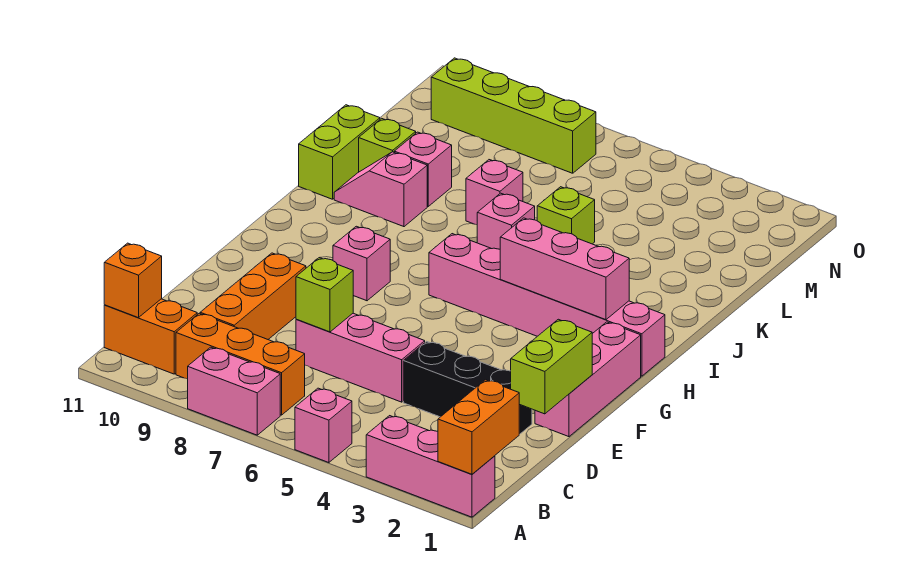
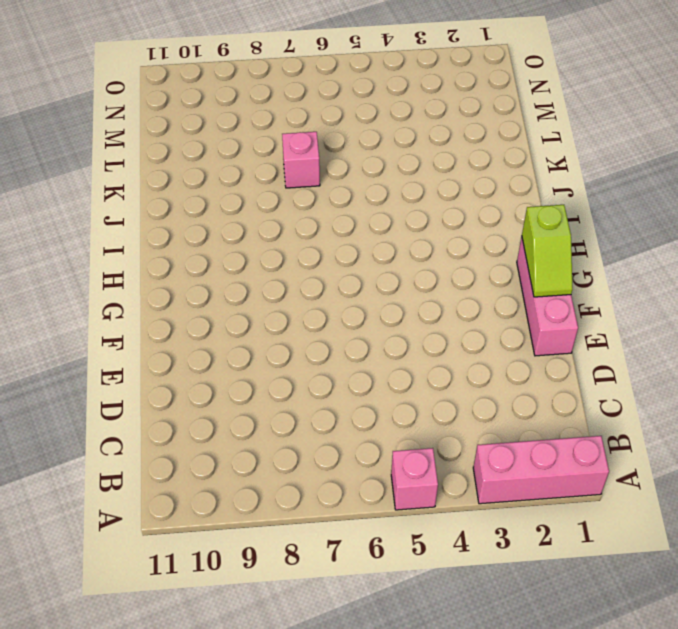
lime slope F1:G1 level 2 top G -> none
none -> pink brick A7:A8 level 1
none -> orange brick B7:B9 level 1
none -> orange brick B10:B11 level 1

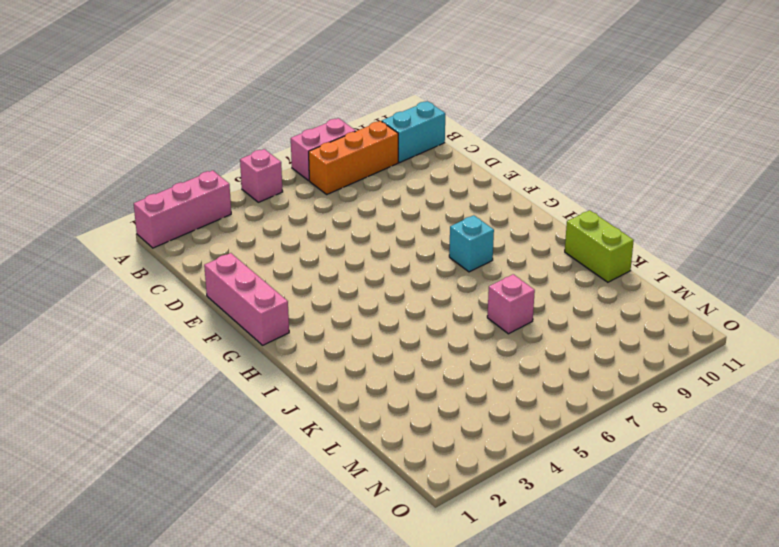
cyan brick B10:B11 level 1 -> orange brick B10:B11 level 1
cyan brick H8 level 1 -> none
none -> orange brick C9:E9 level 1
none -> black brick D2:D4 level 1
none -> pink brick D5:D7 level 1

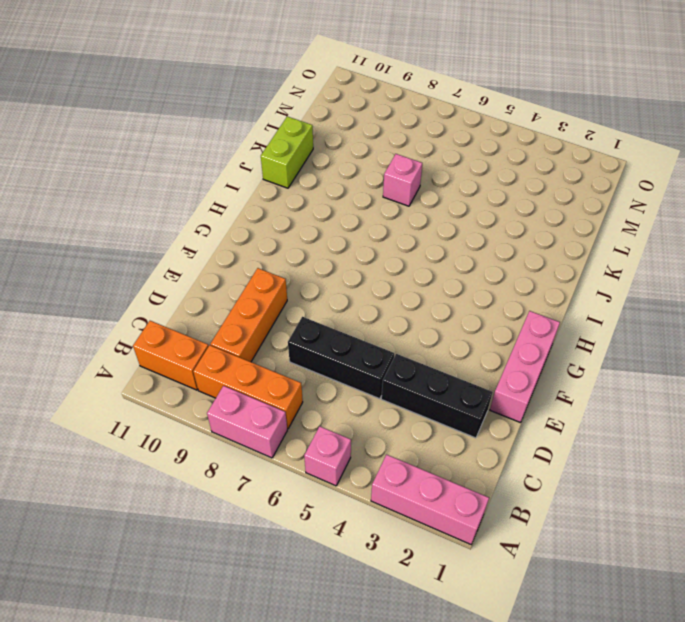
black brick D5:D7 level 1 -> pink brick D5:D7 level 1
none -> pink brick G8 level 1
none -> pink brick H1:H6 level 1
none -> pink brick J6 level 1

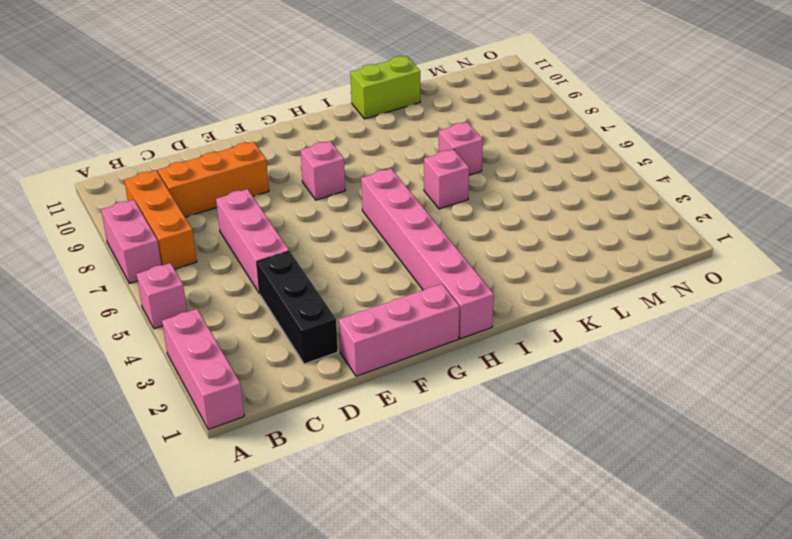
none -> orange brick B10:B11 level 1
none -> pink slope J9:J10 level 1 top 9
none -> lime brick K5 level 1

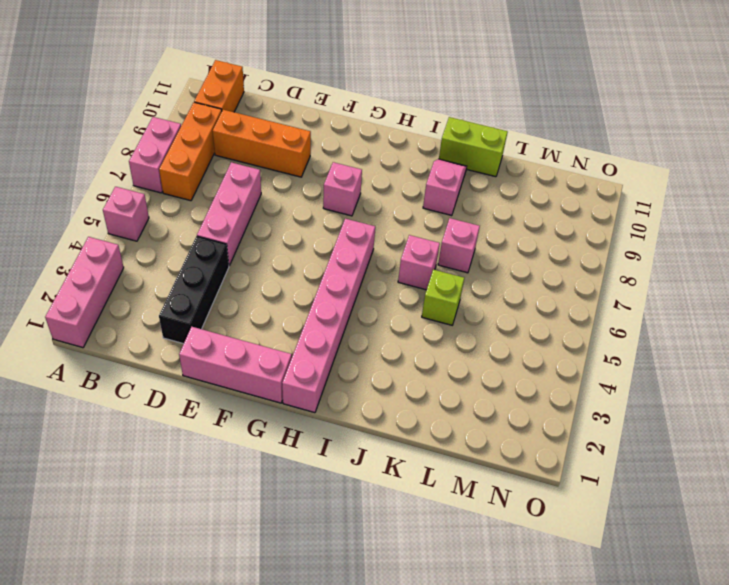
none -> pink brick K9 level 1
none -> lime brick K10 level 1
none -> lime brick N7:N10 level 1

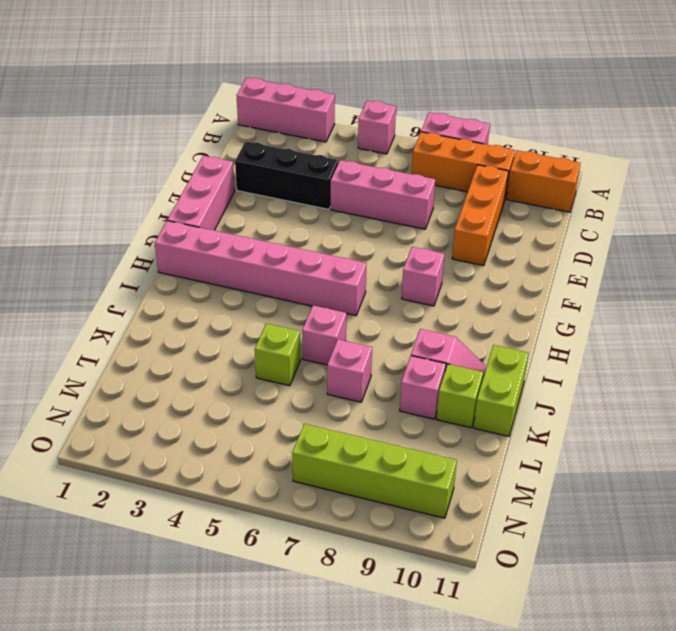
none -> orange brick A1:B1 level 2
none -> orange brick B11 level 2
none -> lime brick D1:E1 level 2

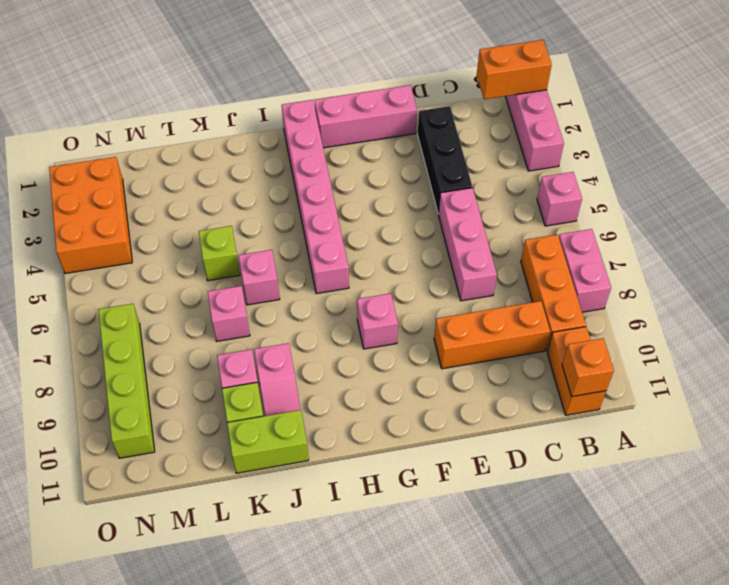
orange brick N2:O4 level 1 -> none
none -> lime brick D1:E1 level 2
none -> lime brick D7 level 2
none -> pink brick H2:H4 level 2

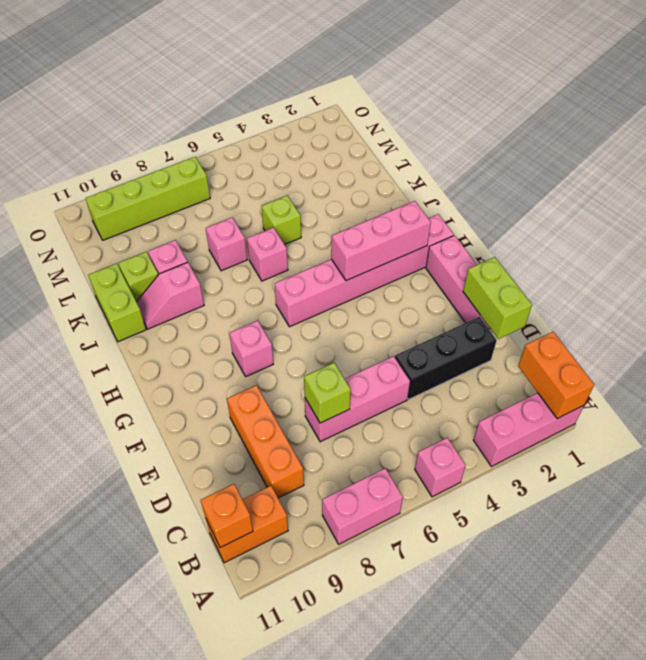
none -> orange brick B7:B9 level 1

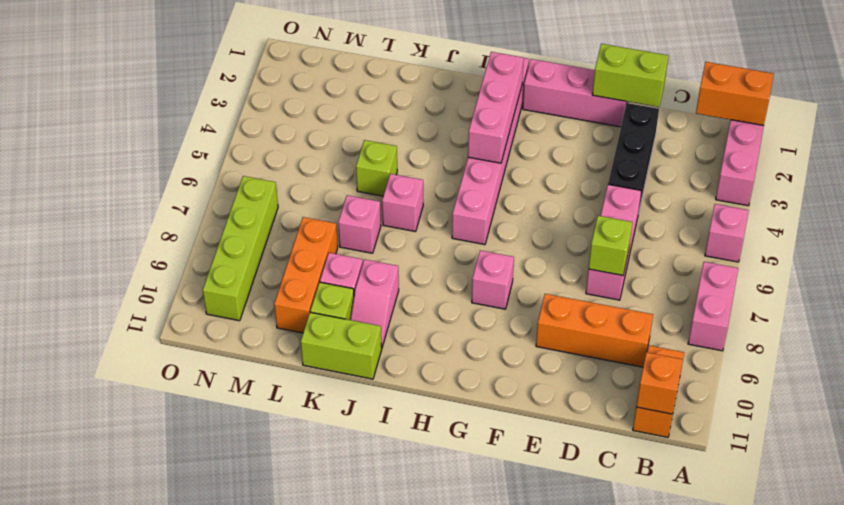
orange brick L8:L10 level 1 -> orange brick B7:B9 level 1

